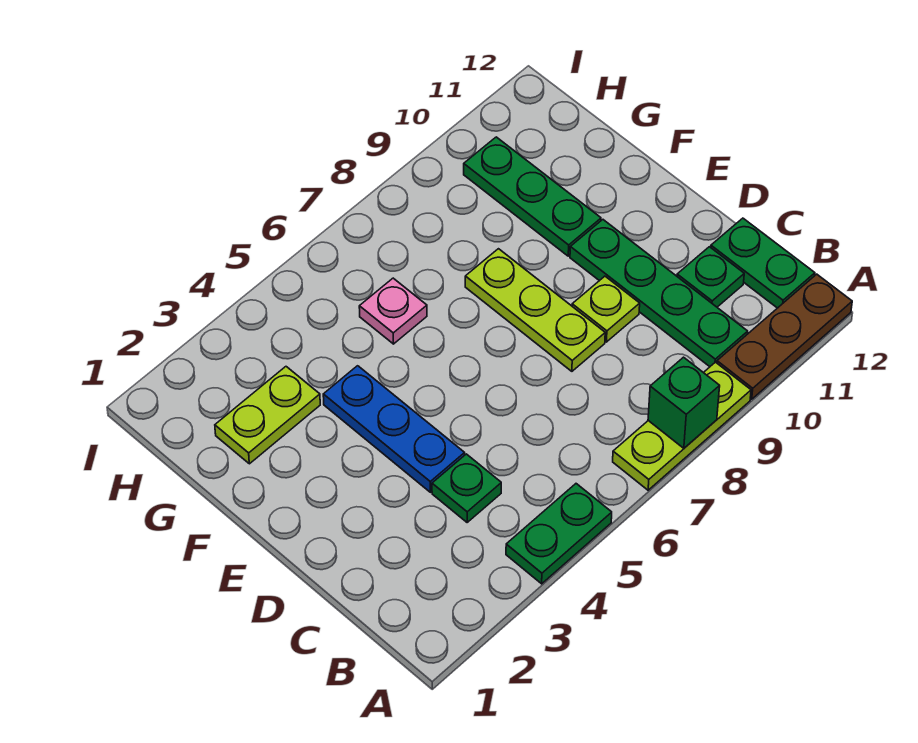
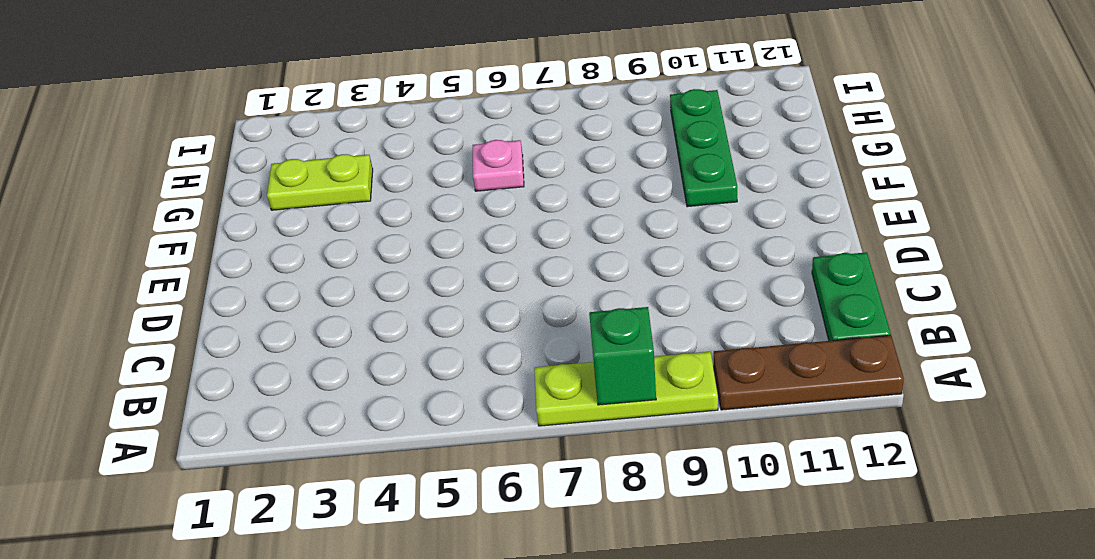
none -> green plate A4:A5 level 1
none -> green plate B10:E10 level 1
none -> green plate C4 level 1

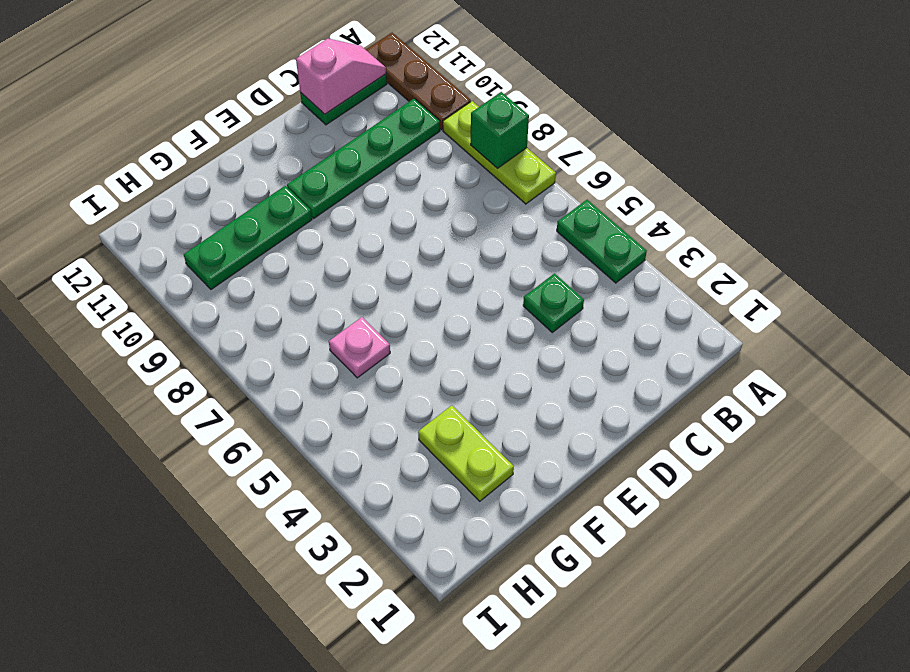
pink slope B12:C12 level 2 top C -> none
none -> green plate C11 level 1
none -> blue plate D4:F4 level 1
none -> lime plate D8:F8 level 1

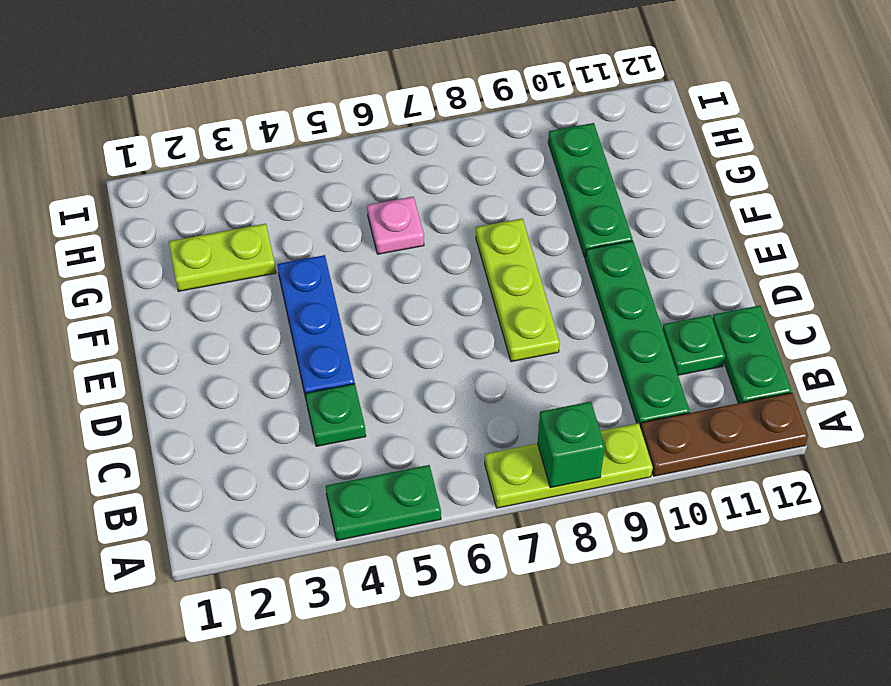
none -> lime plate D9 level 1

